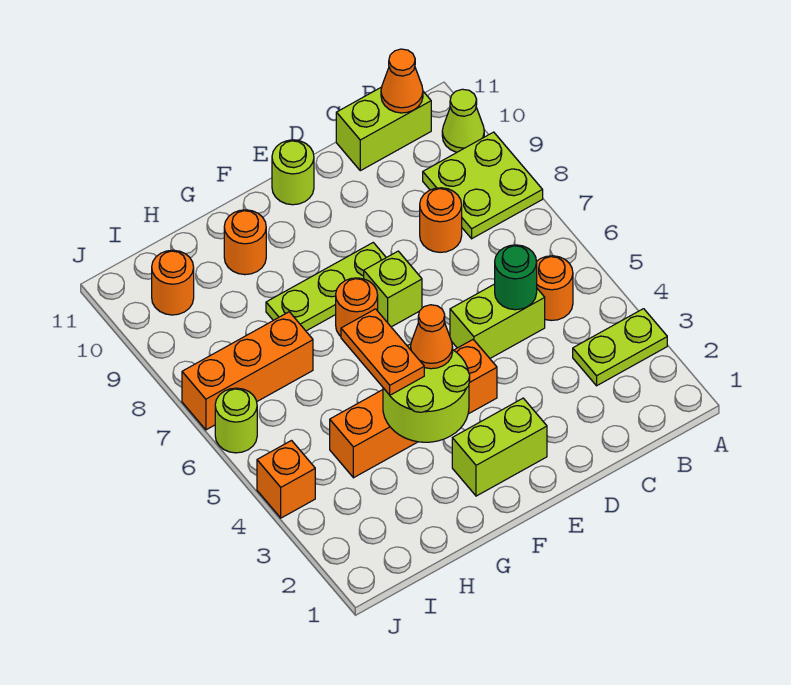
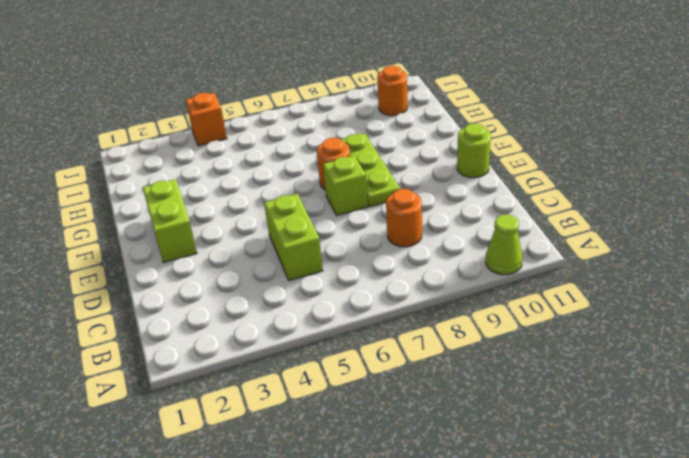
none -> lime plate A3:B3 level 1
none -> lime plate A8:B9 level 1
none -> orange round brick B5 level 1

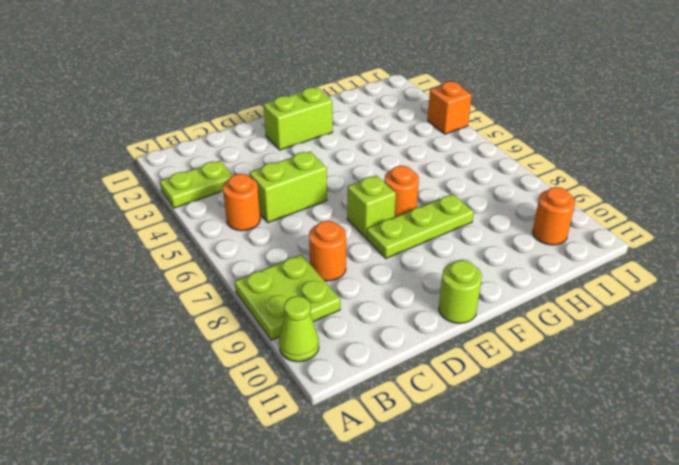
none -> lime brick B11:C11 level 1
none -> orange brick E4:H4 level 1
none -> orange round brick G10 level 1

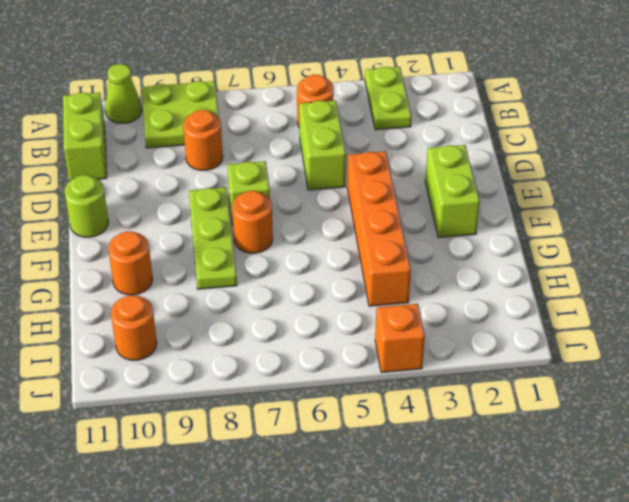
none -> orange brick H7:J7 level 1
none -> lime round brick J6 level 1
none -> orange cone B11 level 2

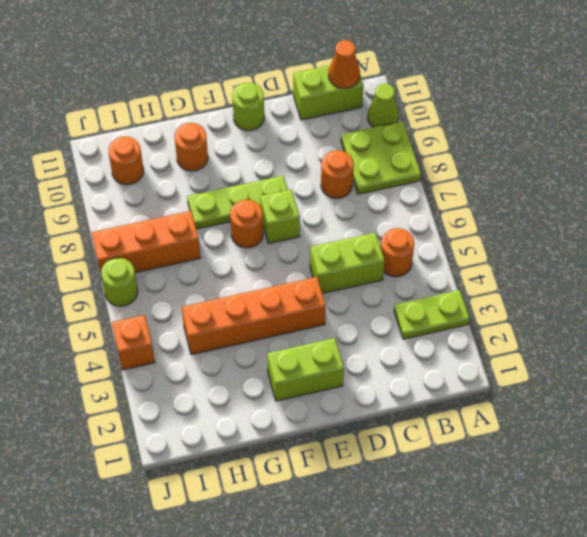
none -> green round brick C5 level 2
none -> lime round brick F3:G4 level 2
none -> orange cone F4 level 3

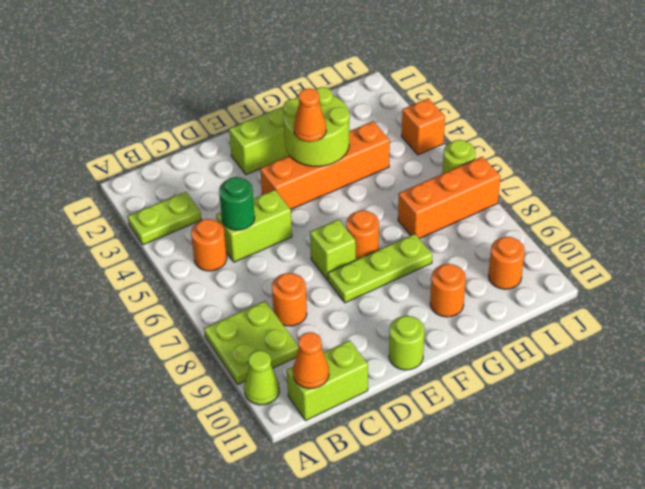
none -> orange plate G4:G5 level 3

